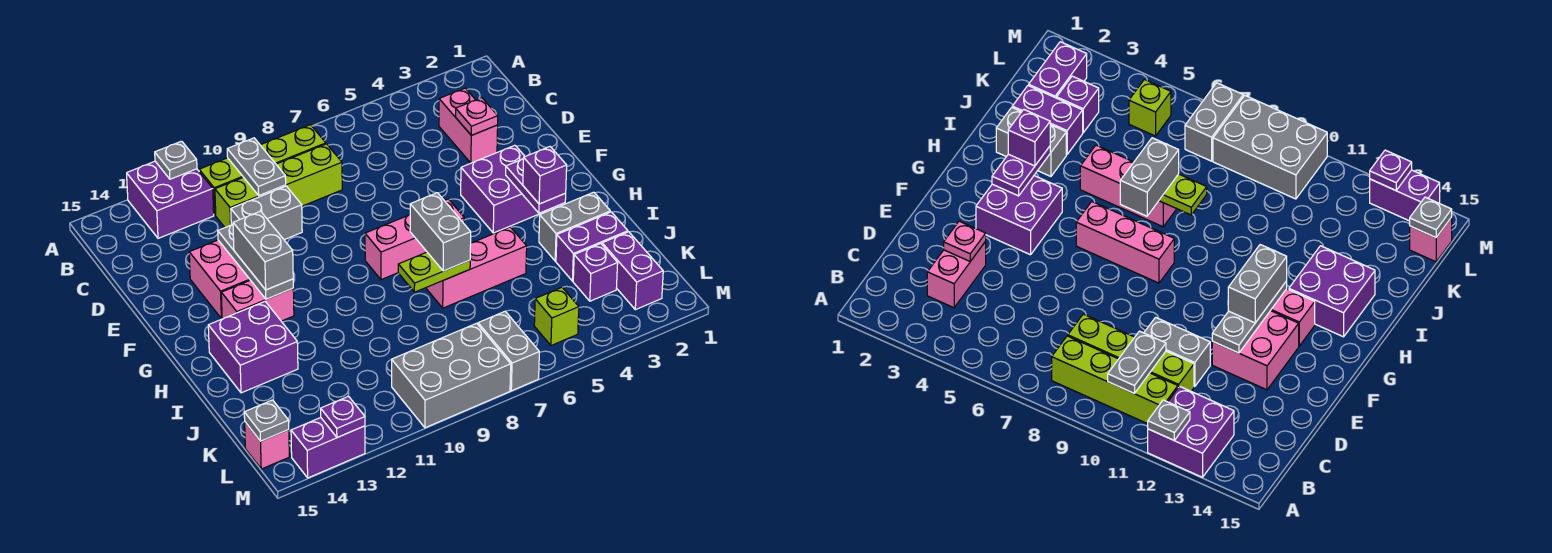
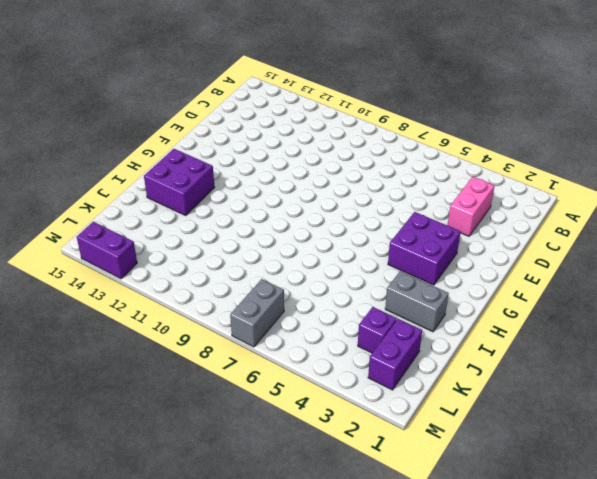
none -> purple brick A12:B13 level 1
none -> lime brick B8:B11 level 1
none -> lime brick C8:C11 level 1
none -> grey brick D10:D11 level 1

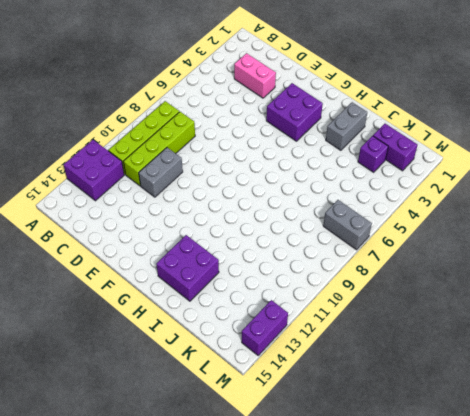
none -> pink brick E12:F13 level 1
none -> pink brick G6:G8 level 1
none -> pink brick G12:G13 level 1
none -> pink brick I5:I7 level 1

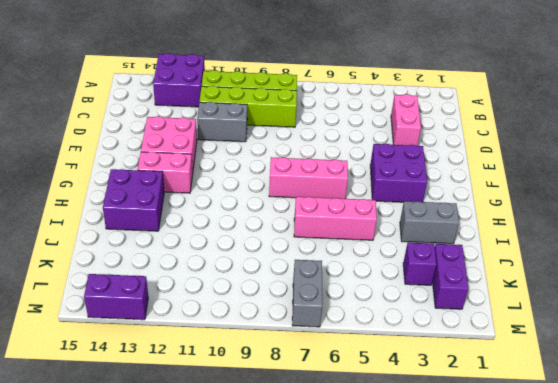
none -> purple brick J2:J3 level 1
none -> lime brick L5 level 1
none -> grey brick L8:M10 level 1
none -> pink brick L15 level 1

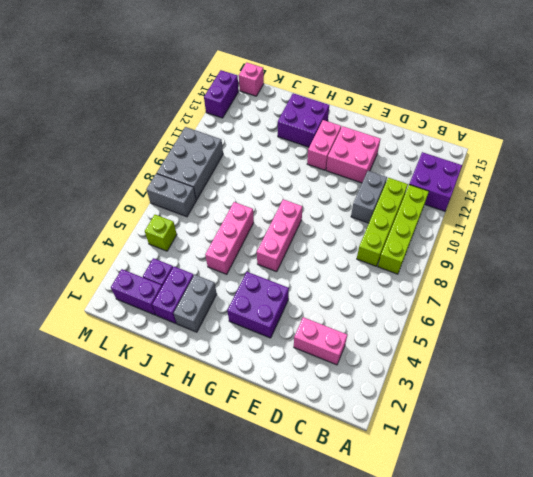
none -> grey plate A12 level 2
none -> grey plate B10:C10 level 2
none -> pink plate D3 level 2
none -> grey plate E12:G12 level 2

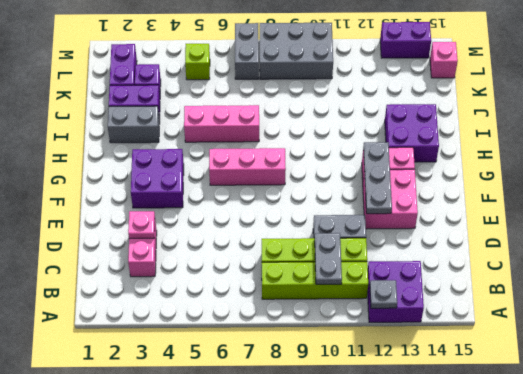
none -> purple plate G3:H3 level 2
none -> lime plate I7:I8 level 2
none -> grey plate L15 level 2
none -> purple plate M13 level 2

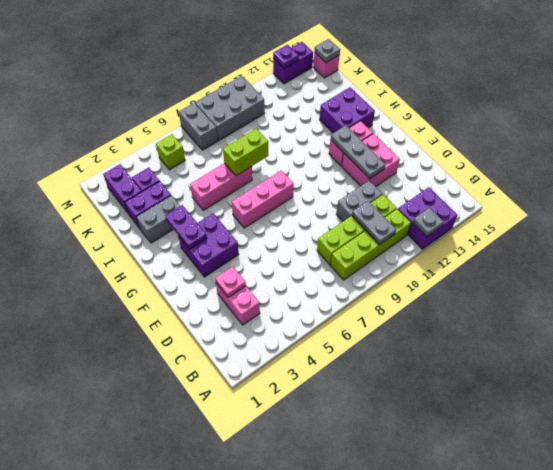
lime brick I7:I8 level 2 -> lime plate I7:I8 level 2
none -> grey brick F12:G12 level 3
none -> purple brick H3 level 3
none -> grey brick H7:I7 level 3

